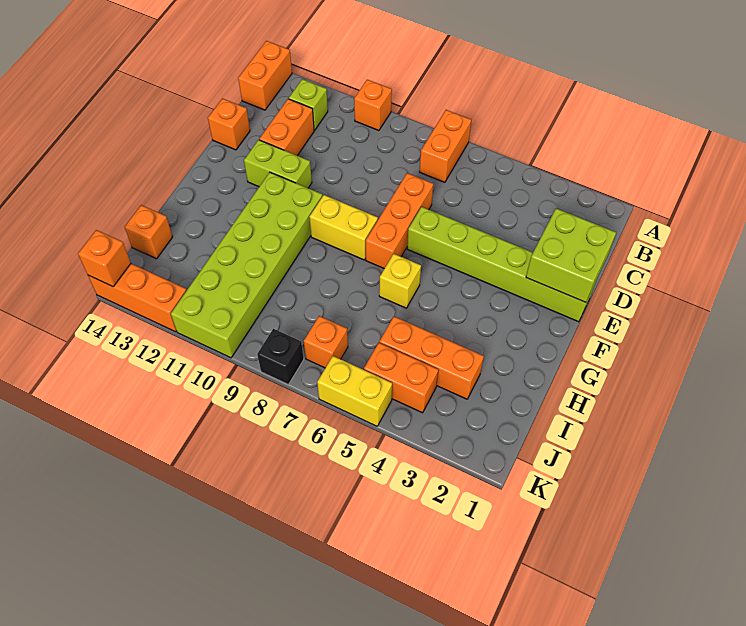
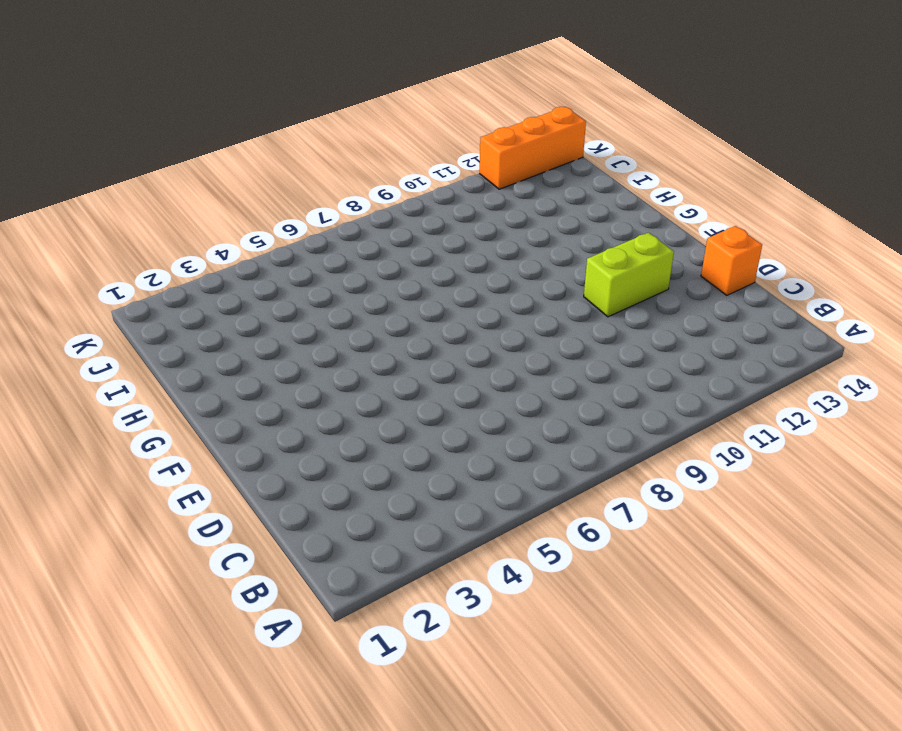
none -> orange brick A7:B7 level 1
none -> orange brick A10 level 1
none -> orange brick A14:B14 level 1

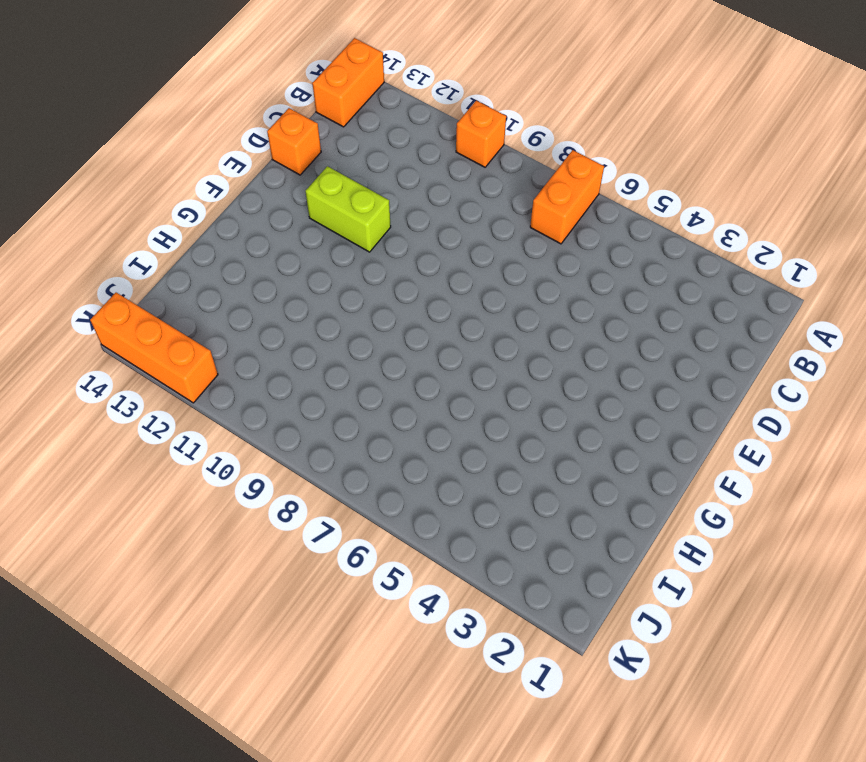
none -> lime brick B12 level 1
none -> orange brick C12:D12 level 1
none -> orange brick D7:F7 level 1

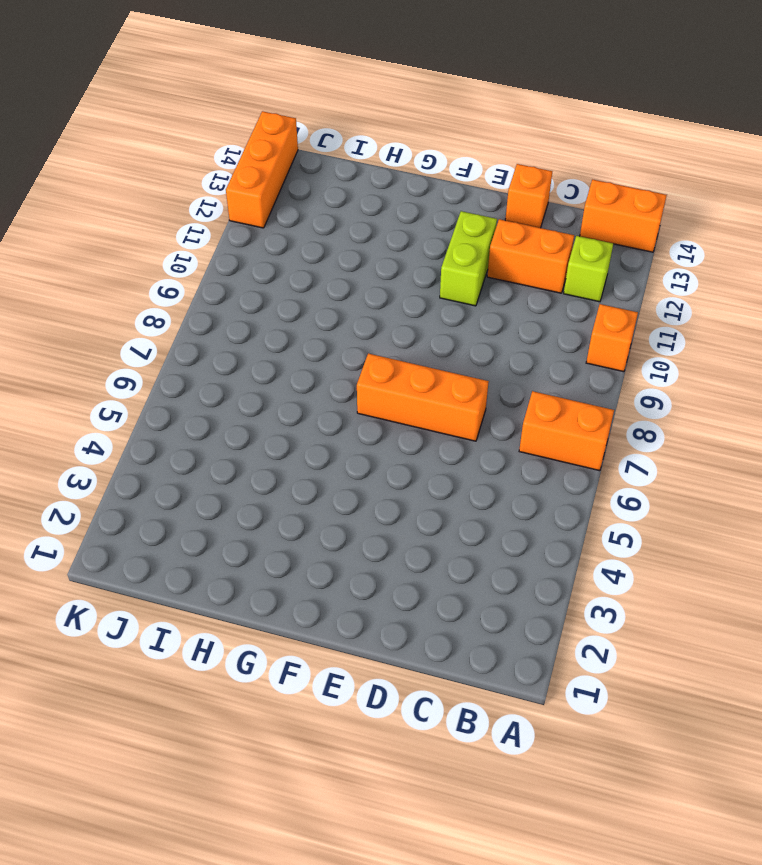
none -> lime brick E1:E6 level 1
none -> yellow brick F8:F9 level 1
none -> lime brick F10:K11 level 1

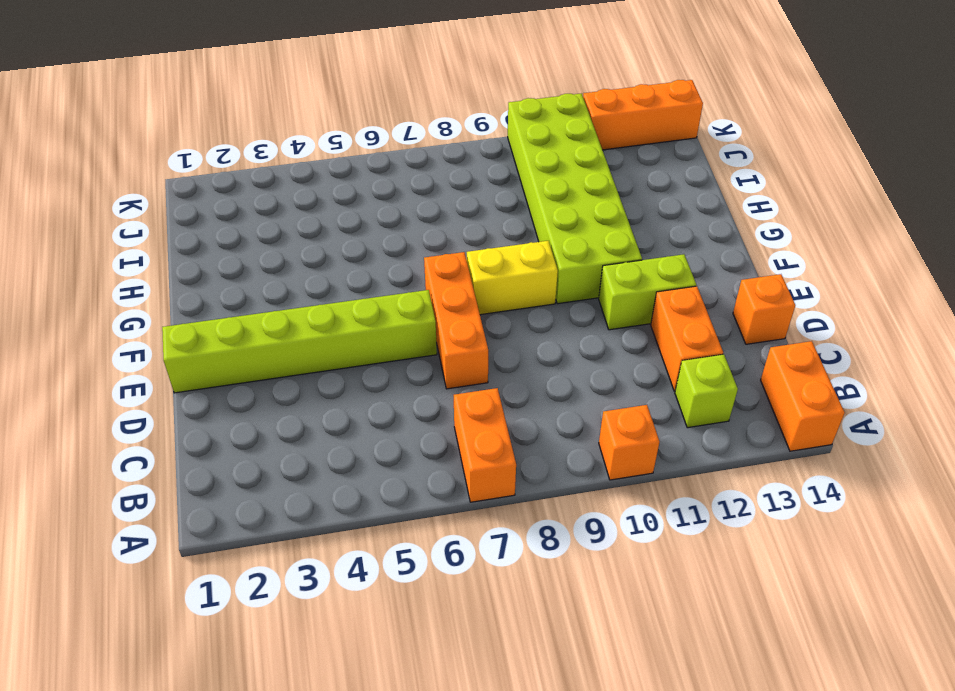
none -> yellow brick G6 level 1
none -> orange brick I3:I5 level 1
none -> orange brick I14 level 1

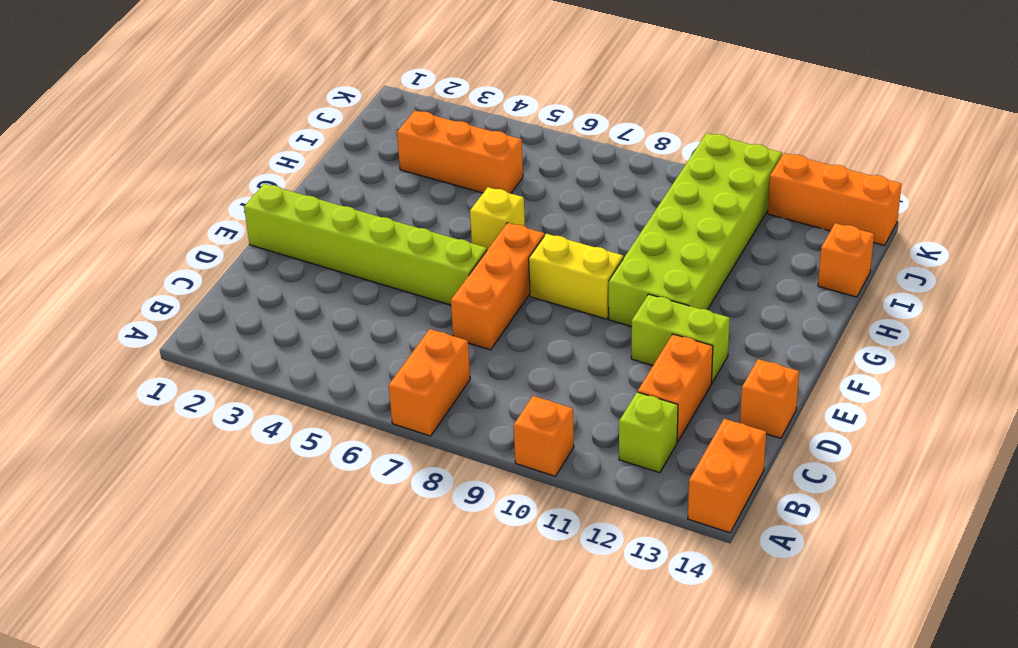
none -> orange brick J4:J5 level 1
none -> orange brick J7 level 1
none -> yellow brick K5:K6 level 1

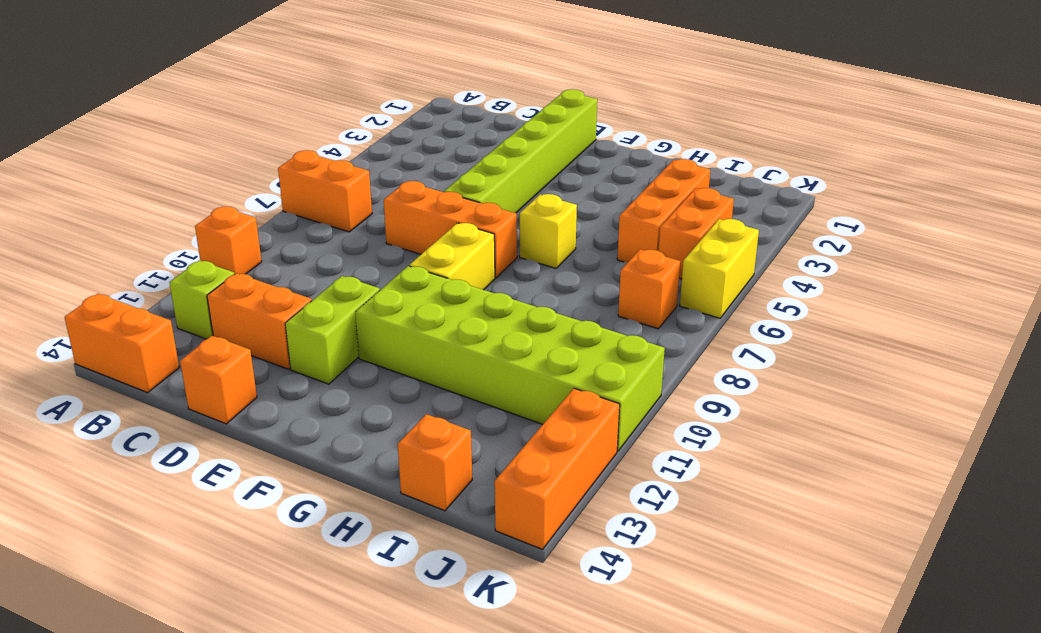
none -> black brick K8 level 1
none -> lime brick D1:E2 level 2
none -> orange brick K14 level 2

